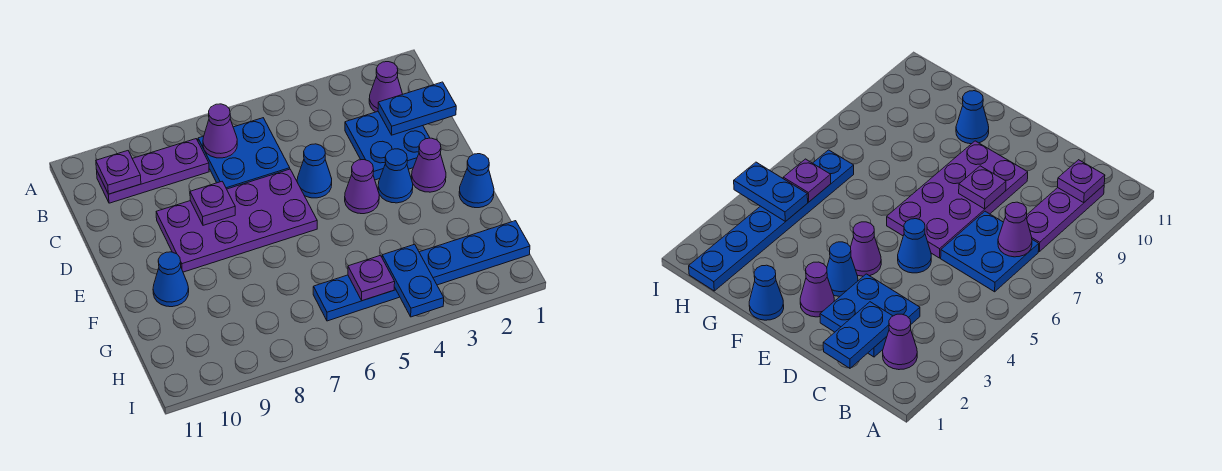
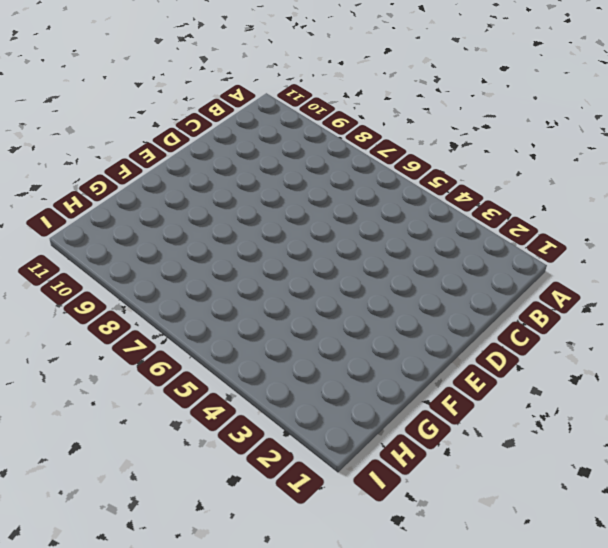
none -> purple cone B2 level 1
none -> blue plate B6:C7 level 1
none -> purple plate B8:B10 level 1

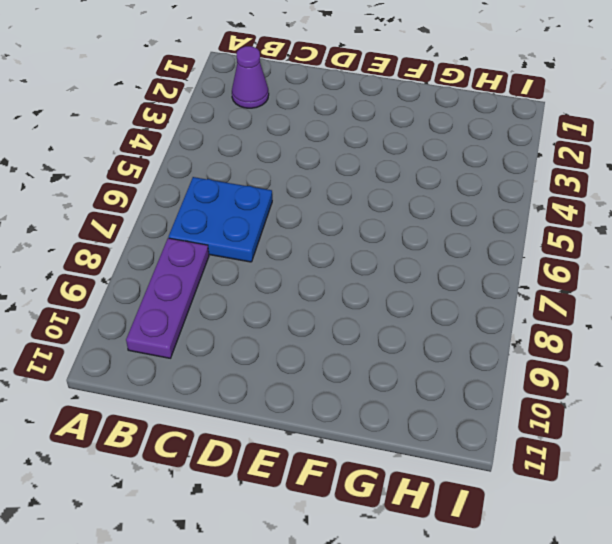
none -> blue plate C2:D3 level 1
none -> blue cone D5 level 1
none -> purple plate D6:E9 level 1

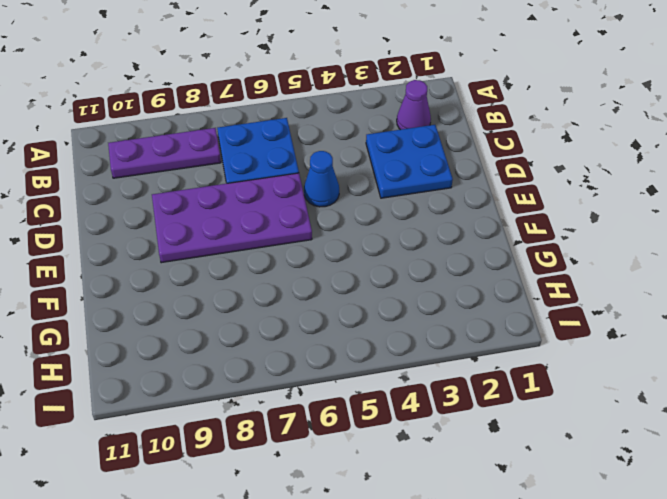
none -> purple cone E2 level 1
none -> blue cone E3 level 1
none -> purple cone E4 level 1

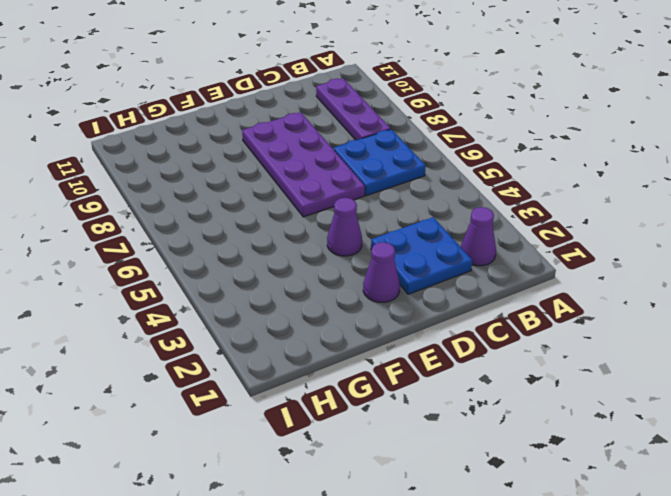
none -> blue cone D5 level 1
none -> blue cone E3 level 1
none -> blue cone F1 level 1

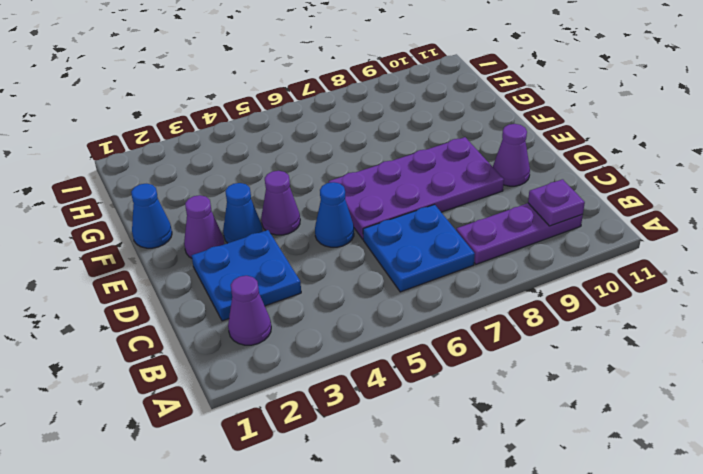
purple cone D10 level 1 -> purple cone B7 level 2
none -> blue cone F10 level 1
none -> blue plate H1:H6 level 1
none -> blue plate C1:C2 level 2

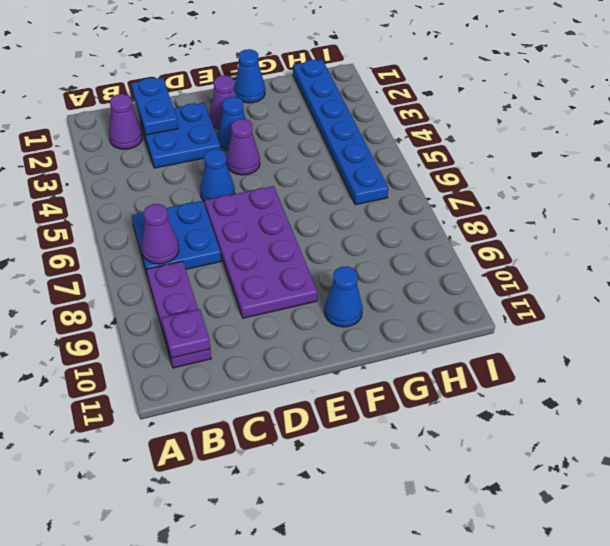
none -> purple plate D8 level 2
none -> blue plate H4:I4 level 2
none -> purple plate H5 level 2

